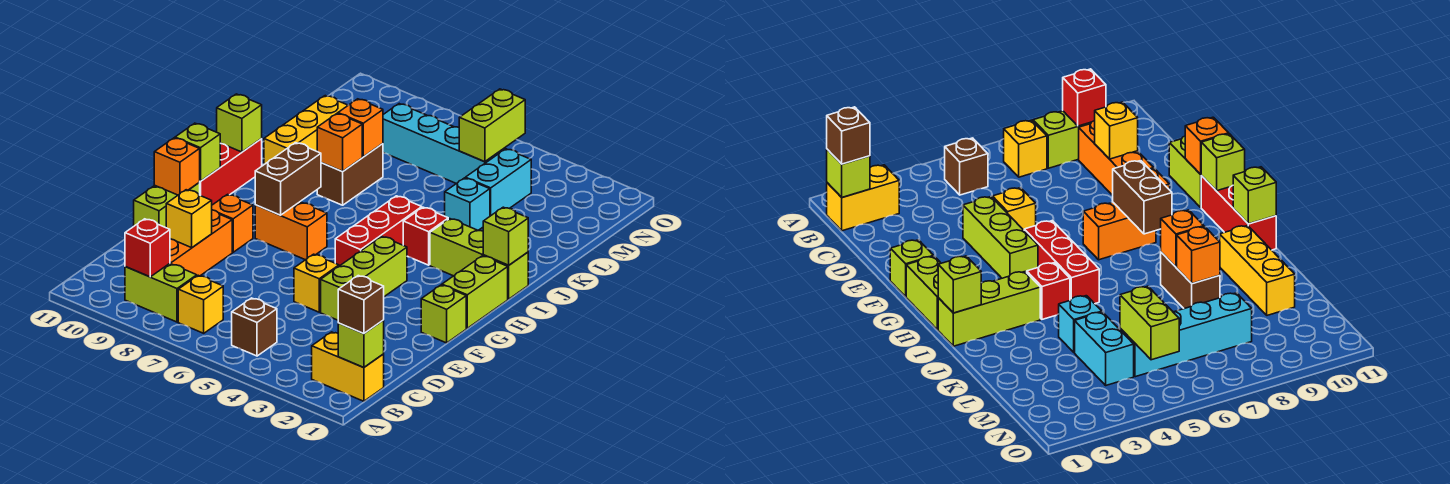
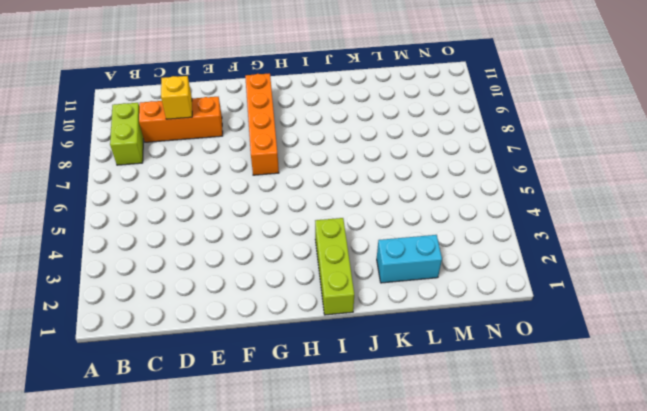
orange brick G7:G10 level 1 -> orange brick G7:G8 level 1
cyan brick K2:L2 level 1 -> cyan brick L4:M4 level 1
none -> yellow brick B1:B2 level 1
none -> brown brick B5 level 1
none -> yellow brick B7 level 1
none -> lime brick E4:G4 level 1

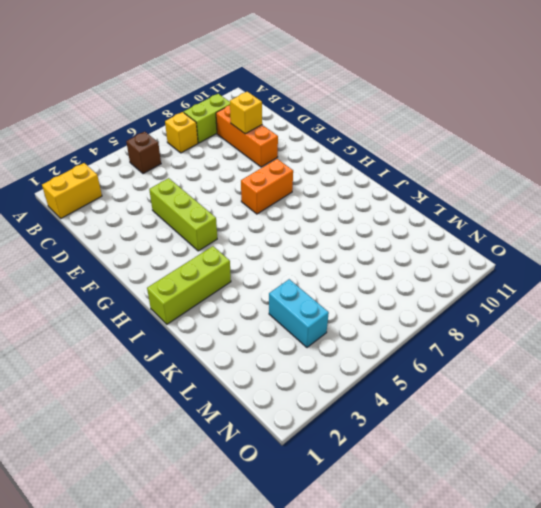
none -> yellow brick E5 level 1
none -> lime brick E11:F11 level 1
none -> lime brick F1 level 1
none -> orange brick F9 level 1

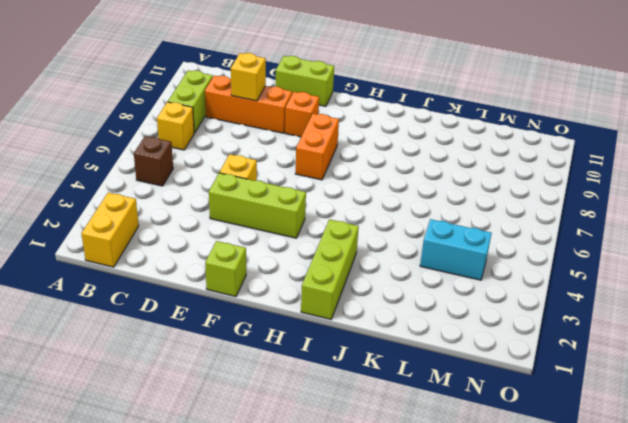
none -> lime brick G1:H1 level 1
none -> red brick G5:I5 level 1
none -> red brick G11:I11 level 1
none -> red brick I4 level 1

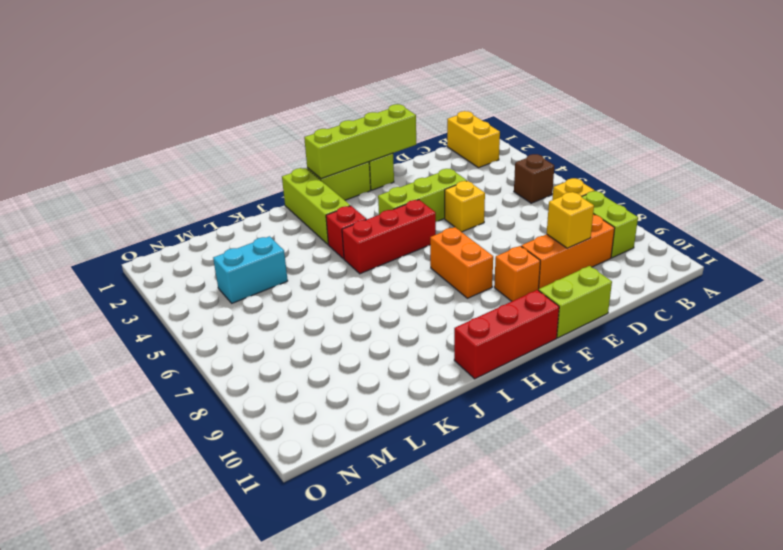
lime brick E1:H1 level 2 -> none
none -> brown brick J8:K8 level 1
none -> yellow brick J10:L10 level 1
none -> cyan brick K4 level 1
none -> cyan brick M5:M8 level 1

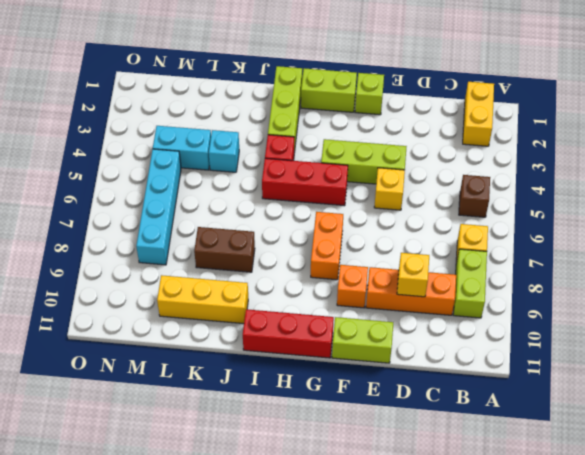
none -> lime brick B1 level 2
none -> red brick B9 level 2
none -> orange brick F11 level 2
none -> brown brick G8:H8 level 2

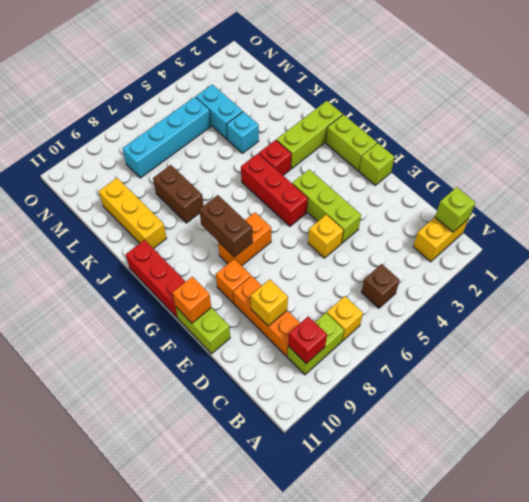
none -> lime brick G11 level 2
none -> lime brick I1 level 2
none -> lime brick I11 level 2
none -> orange brick J8 level 2

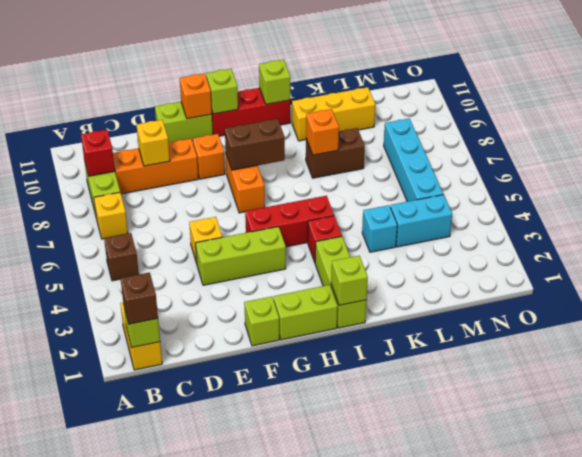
none -> orange brick K8 level 2
none -> lime brick M5:N5 level 2

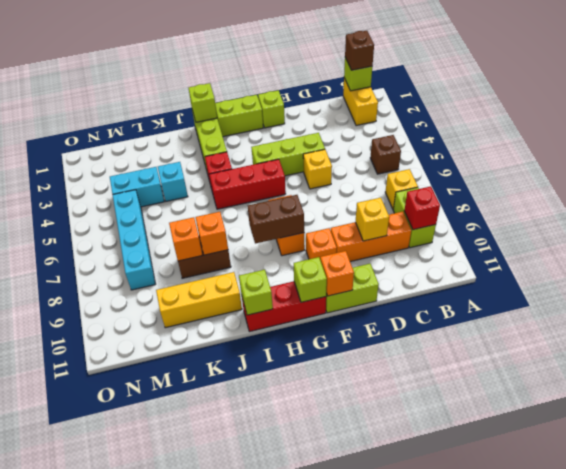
none -> lime brick M5:N5 level 2

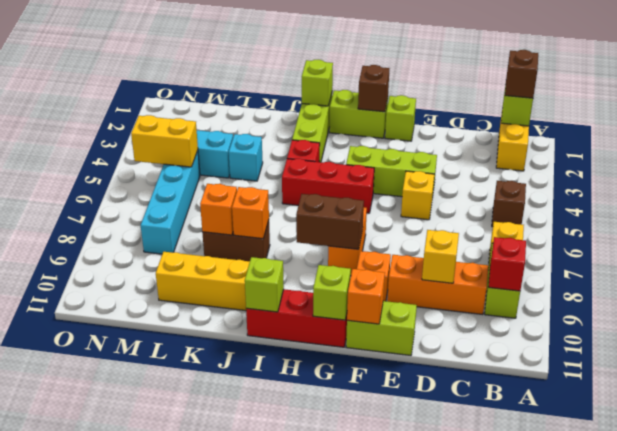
brown brick G1 level 2 -> none
yellow brick M5:N5 level 2 -> lime brick M5:N5 level 2

